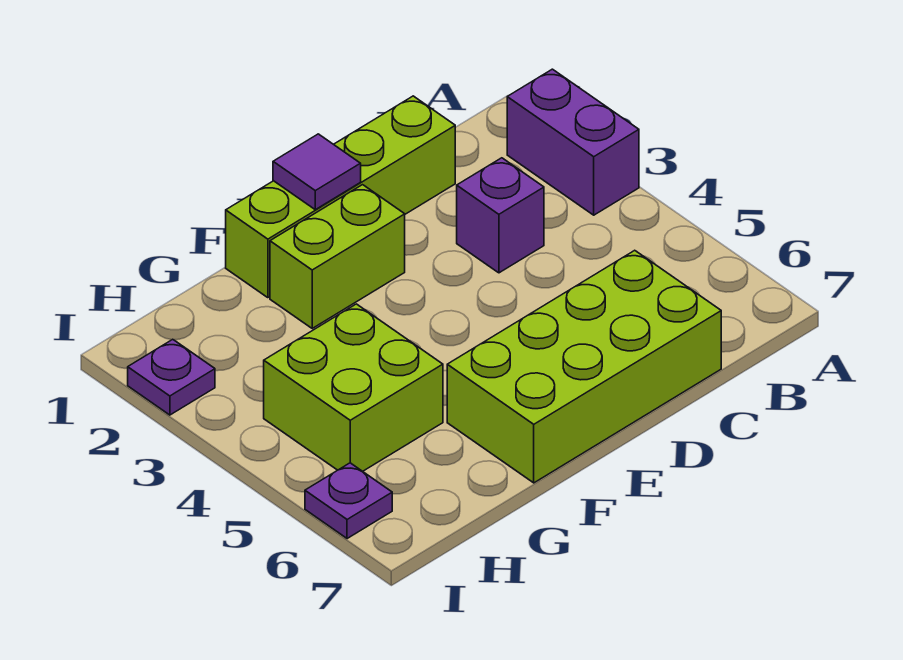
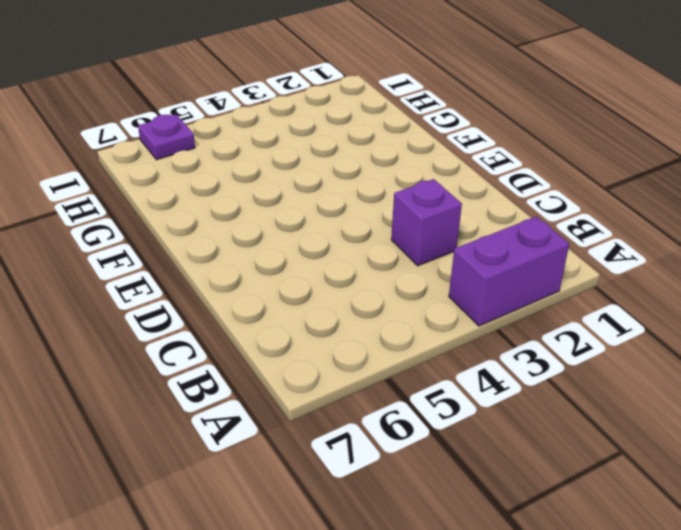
none -> lime brick C1:F1 level 1
none -> lime brick C6:F7 level 1

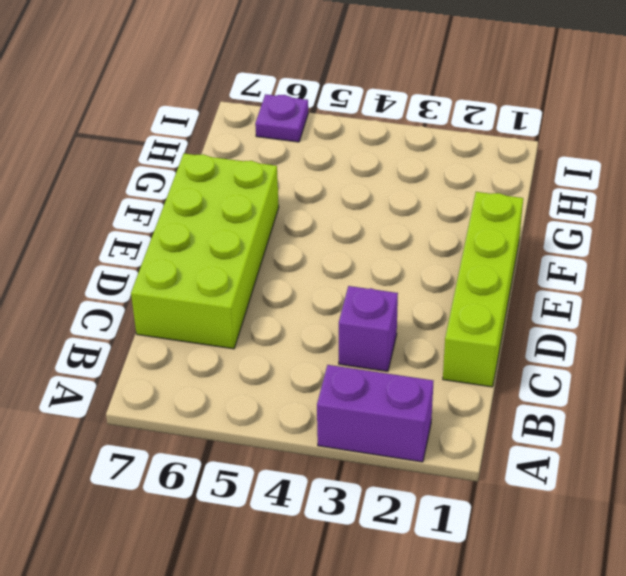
none -> lime brick E2:F2 level 1
none -> lime brick G4:H5 level 1

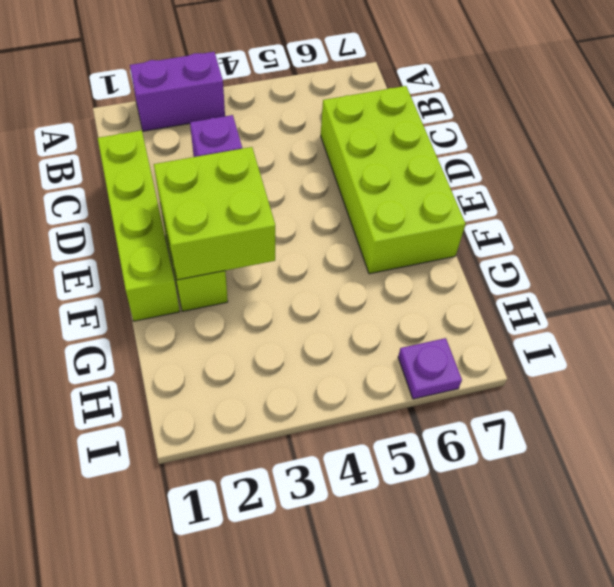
lime brick E2:F3 level 2 -> lime brick G4:H5 level 1
none -> purple plate I2 level 1
none -> purple tile E1 level 2

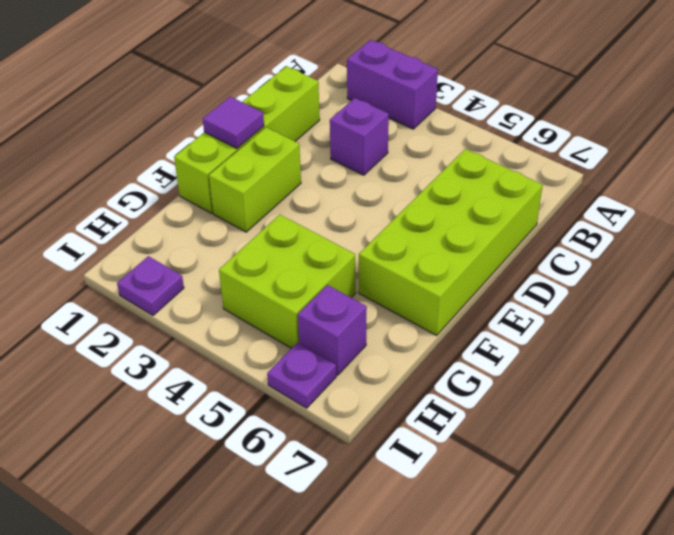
purple brick H6 level 1 -> none

